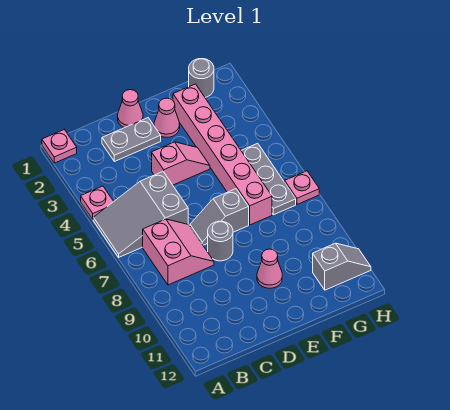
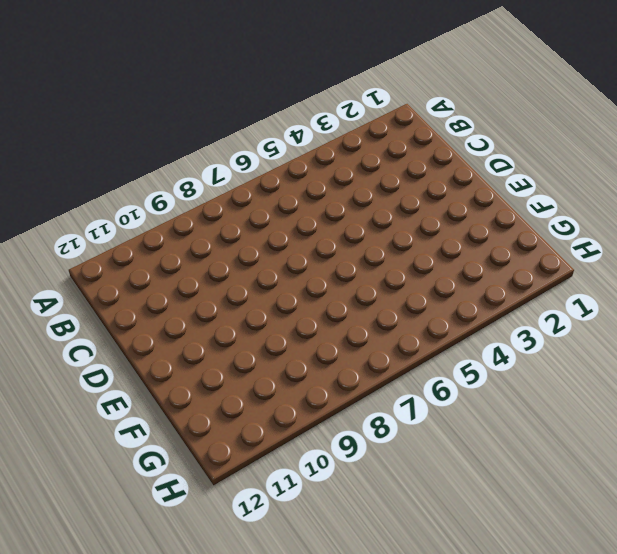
none -> pink plate A1 level 1
none -> pink plate A4 level 1
none -> grey slope A5:C6 level 1 top C

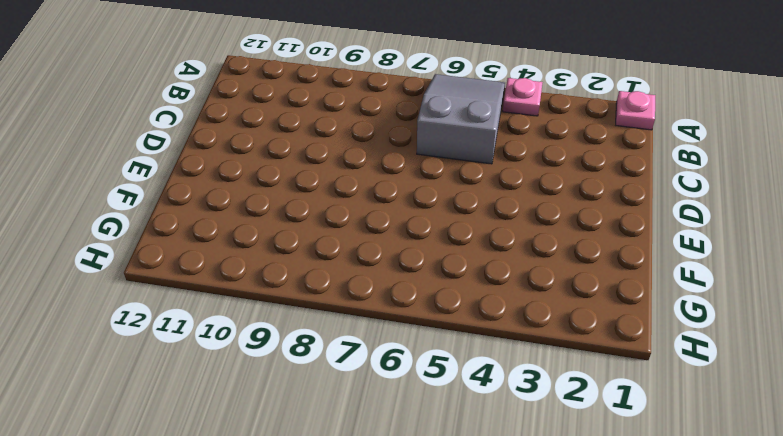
none -> pink slope B7:C8 level 1 top B
none -> grey plate C2:D2 level 1
none -> pink cone D1 level 1

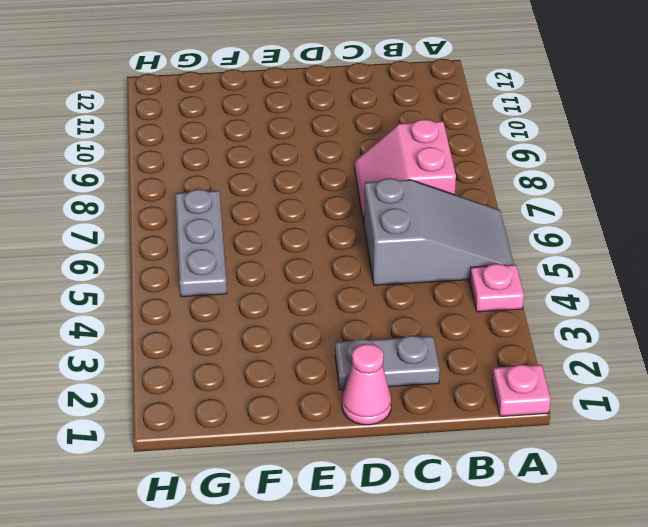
none -> pink slope D4:E4 level 1 top D
none -> grey slope D7:E7 level 1 top E
none -> grey round brick D8 level 1

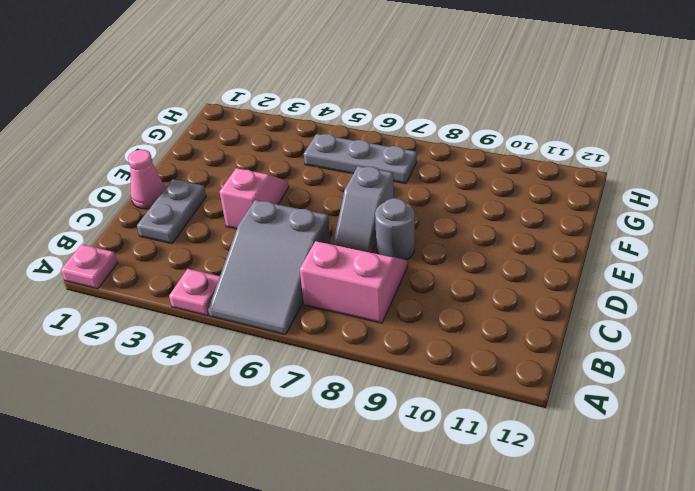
none -> pink cone E2 level 1
none -> pink cone E10 level 1
none -> pink brick F2:F7 level 1

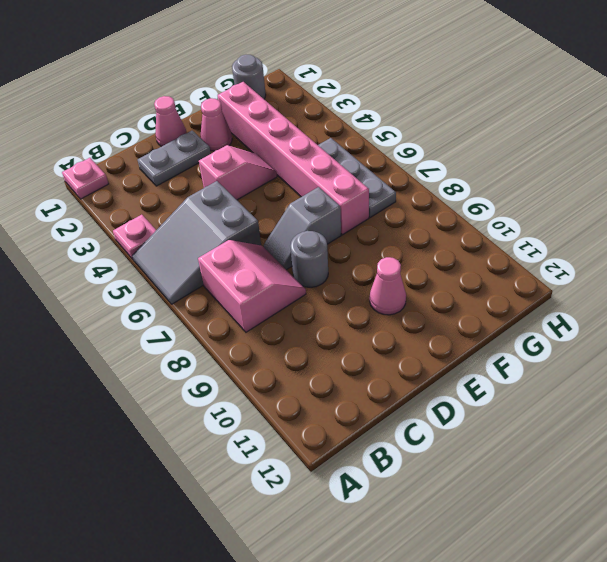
none -> grey slope G11:H11 level 1 top G
none -> pink plate H7 level 1

